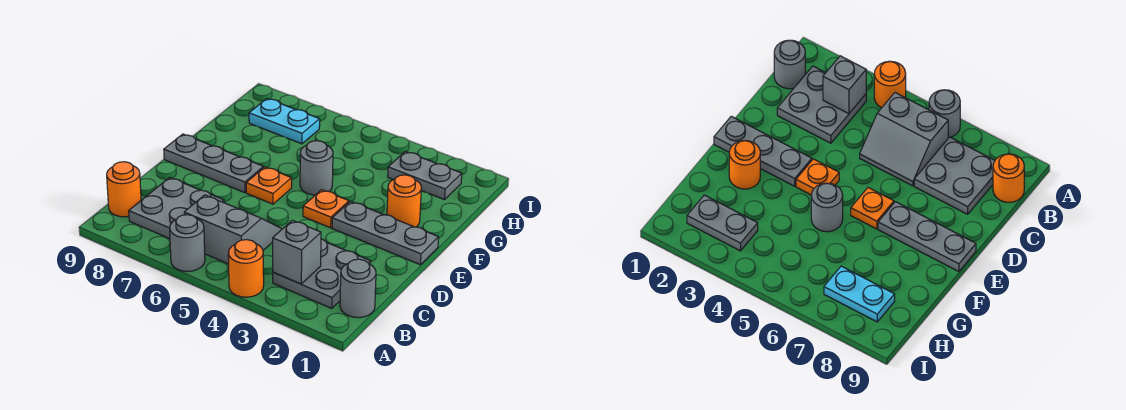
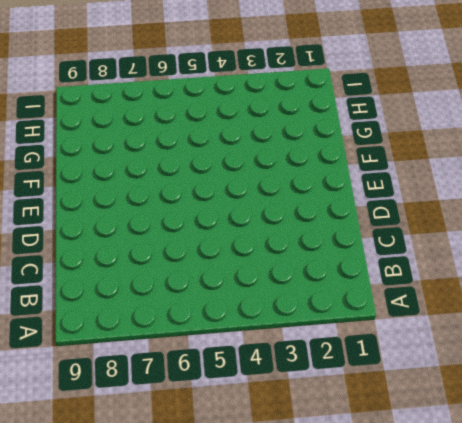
none -> orange round brick A4 level 1
none -> grey round brick A6 level 1
none -> grey round brick B1 level 1

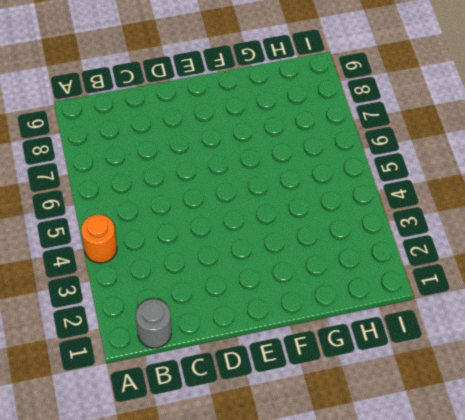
none -> grey round brick A6 level 1
none -> grey plate B2:C3 level 1
none -> grey slope B5:C6 level 1 top B

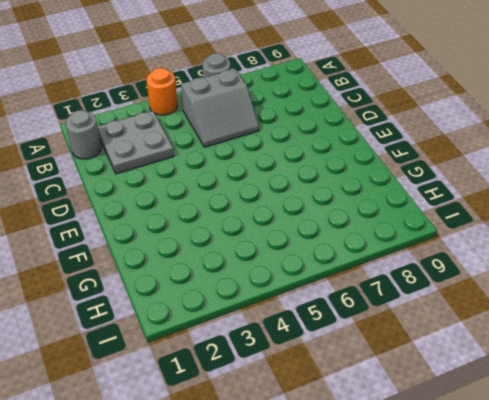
none -> grey plate B7:C8 level 1
none -> orange round brick B9 level 1
none -> grey plate E1:E3 level 1

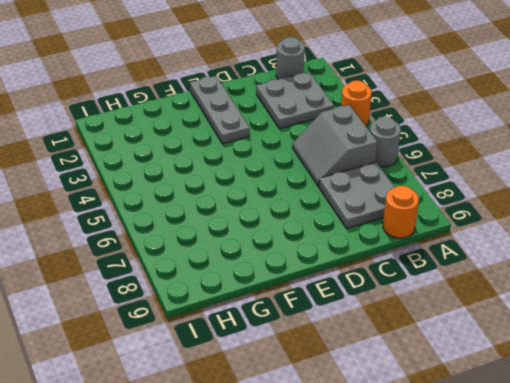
none -> orange plate E4 level 1
none -> orange plate E6 level 1
none -> grey plate E7:E9 level 1

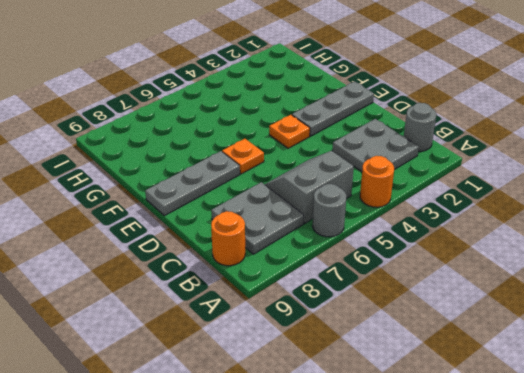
none -> orange round brick F2 level 1
none -> grey round brick F5 level 1
none -> grey plate H2:H3 level 1

